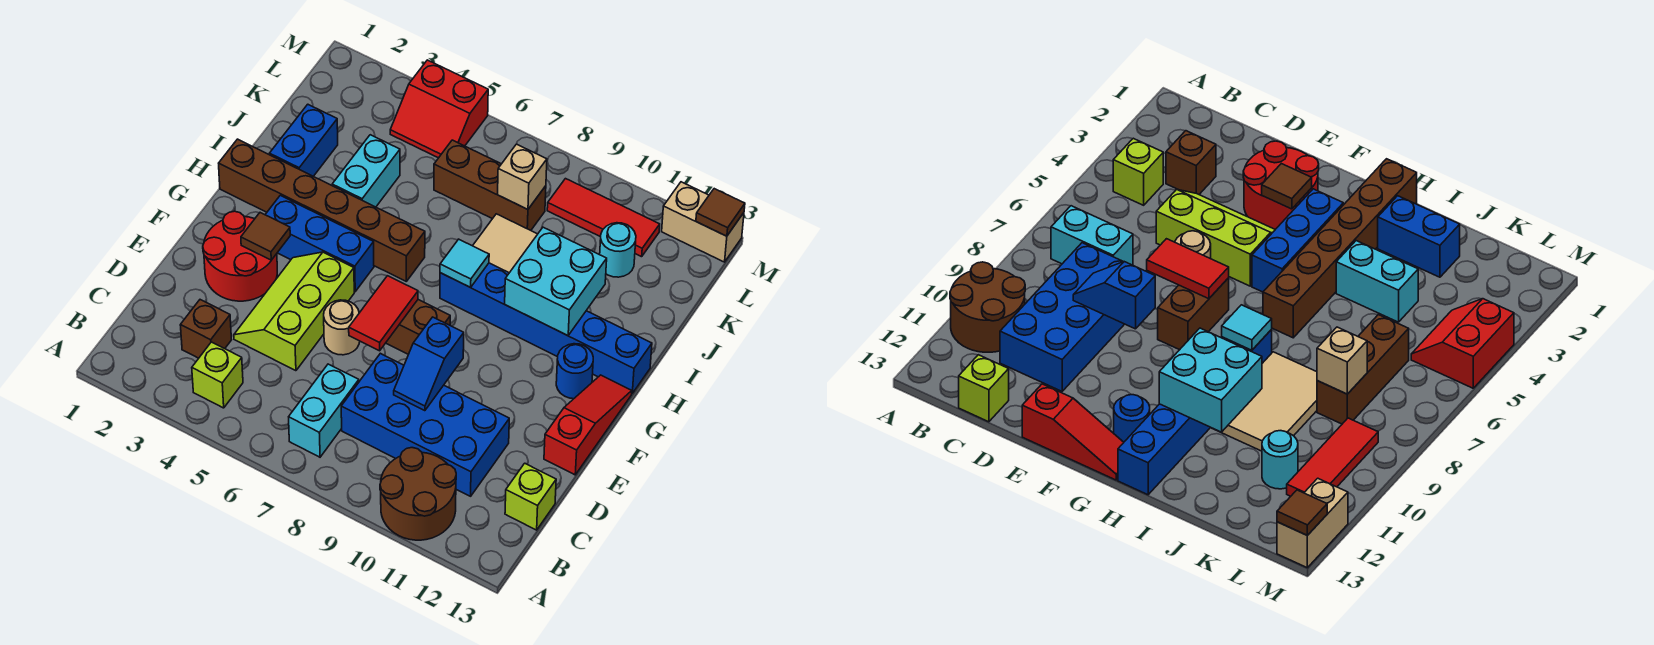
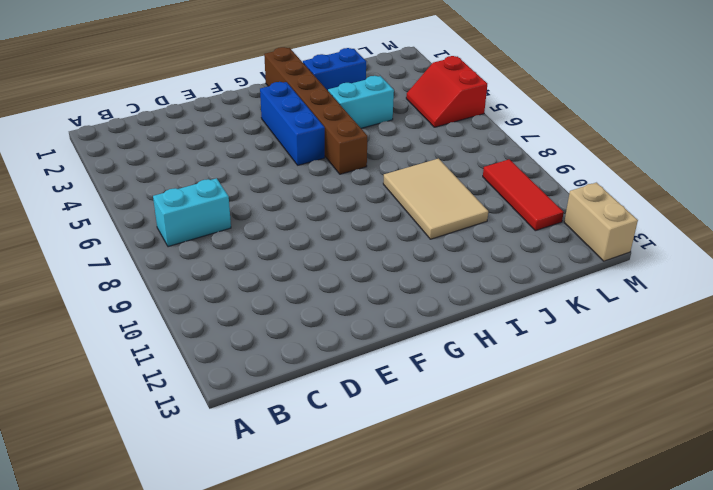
none -> brown round brick A10:B11 level 1
none -> lime brick B4 level 1
none -> brown brick C3 level 1
none -> blue brick C8:D11 level 1

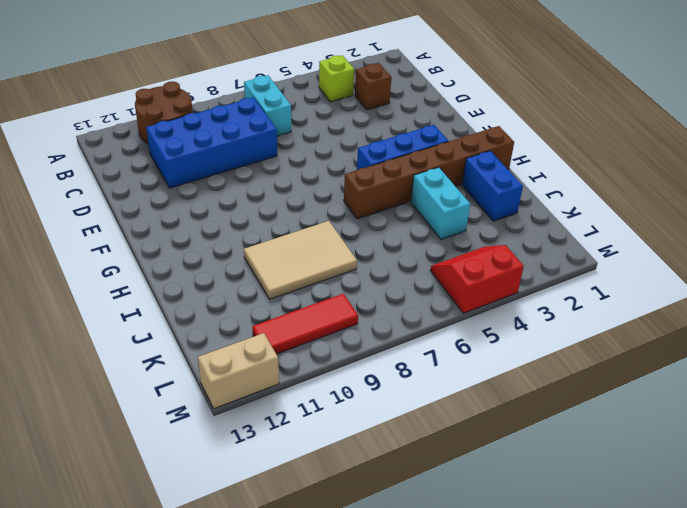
none -> lime brick C13 level 1
none -> lime slope D4:F5 level 1 top 5
none -> red round brick E2:F3 level 1
none -> tan round brick E6 level 1

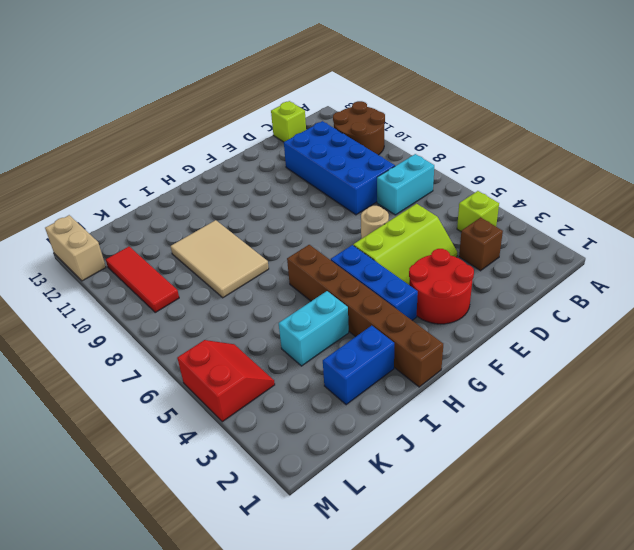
none -> red slope E13:G13 level 1 top E
none -> brown brick F7:F8 level 1
none -> blue round brick G12 level 1
none -> blue brick H8:H13 level 1

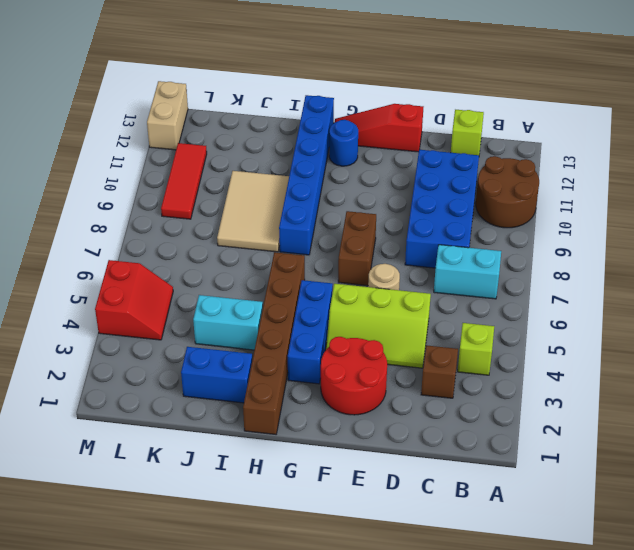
none -> brown brick K6:K8 level 1
none -> cyan round brick K11 level 1
none -> blue slope D9:E9 level 2 top E
none -> red tile E7:F7 level 2

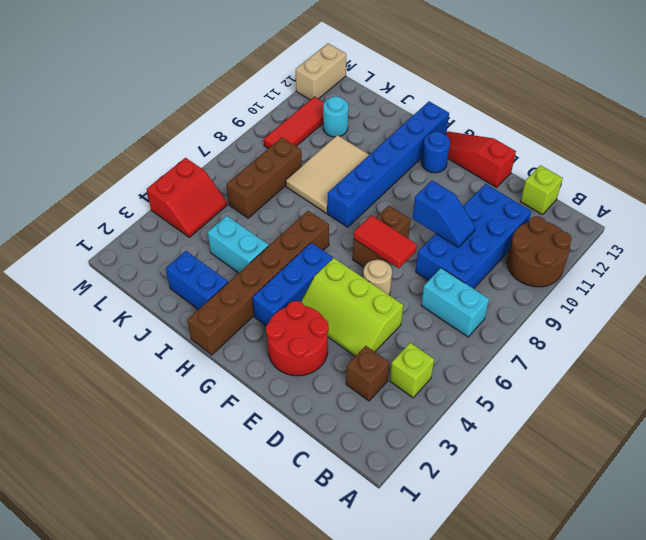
none -> brown tile F3 level 2
none -> cyan tile H8 level 2
none -> cyan brick H10:I11 level 2
none -> tan brick K8 level 2

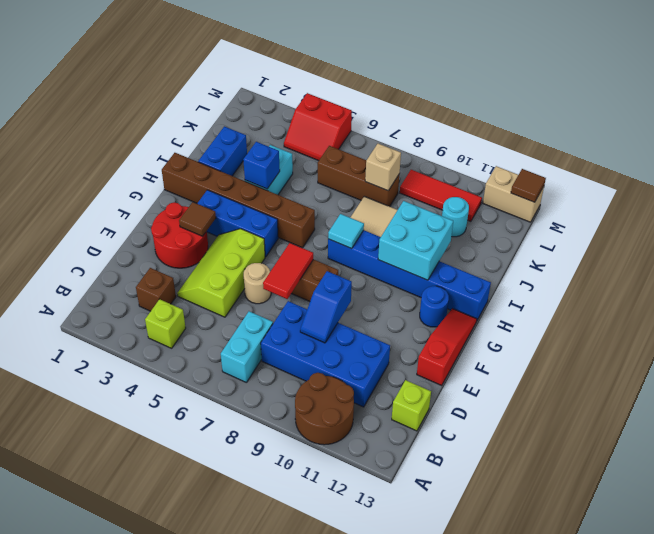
blue brick I4 level 2 -> none

